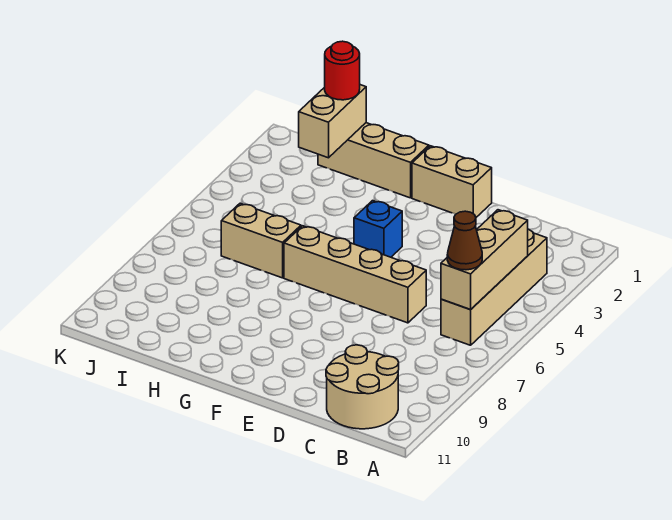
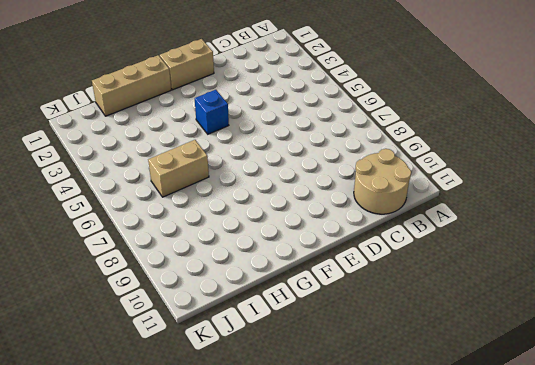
none -> tan brick B3:B6 level 1
none -> tan brick D6:G6 level 1

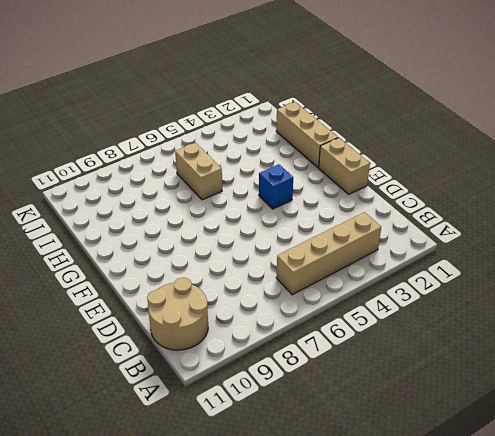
none -> tan brick D6:G6 level 1
none -> tan brick B4:B6 level 2

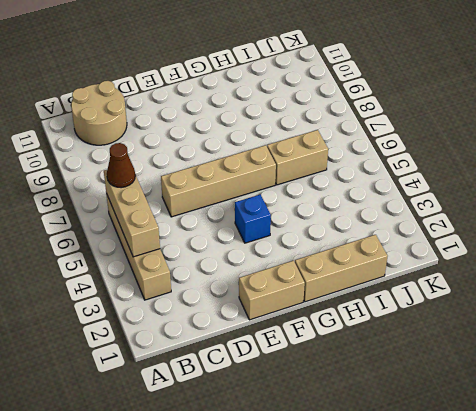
none -> tan brick I1:I2 level 2
none -> red round brick I1 level 3

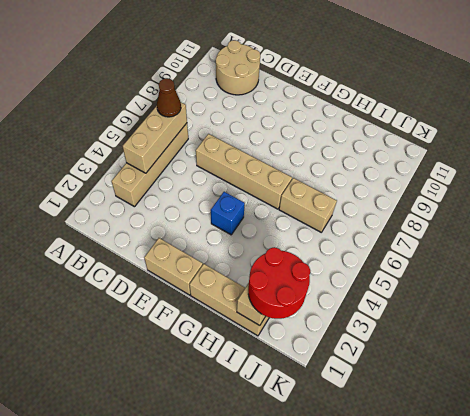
red round brick I1:J2 level 3 -> red round brick I1 level 3

